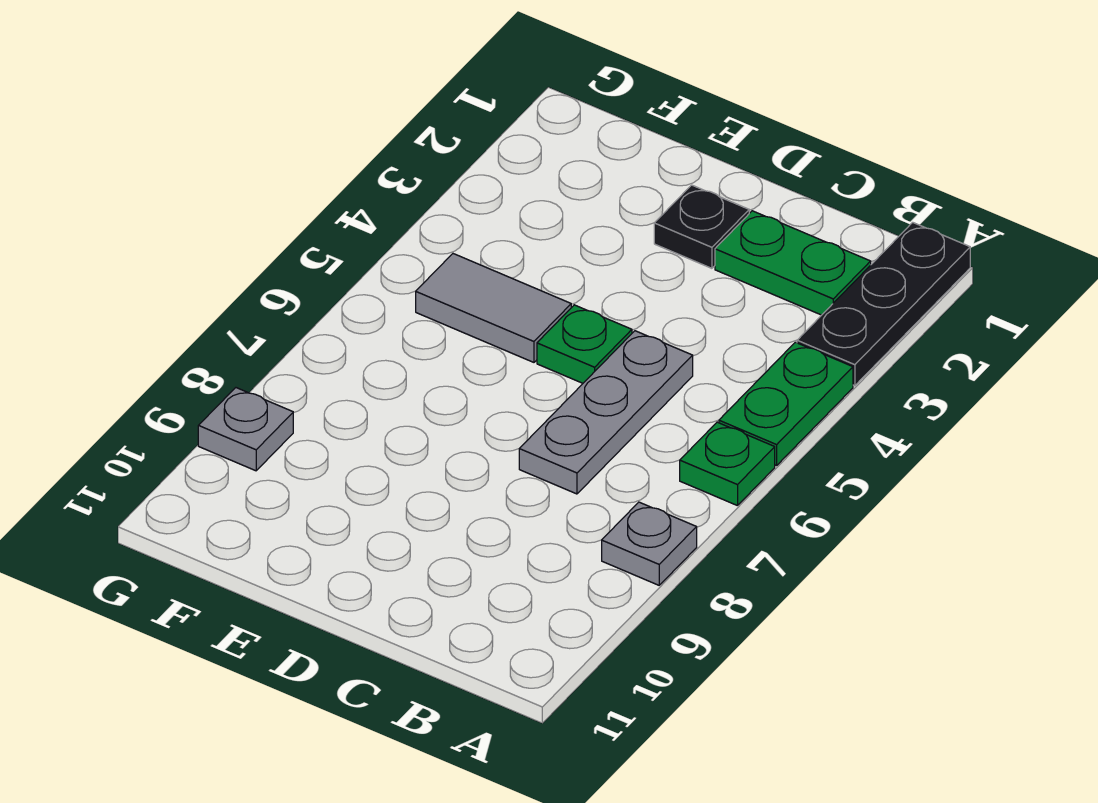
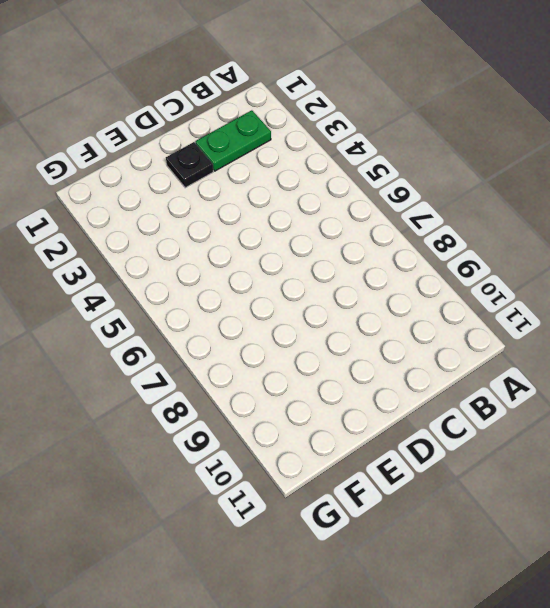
none -> black plate A1:A3 level 1
none -> green plate A4:A5 level 1

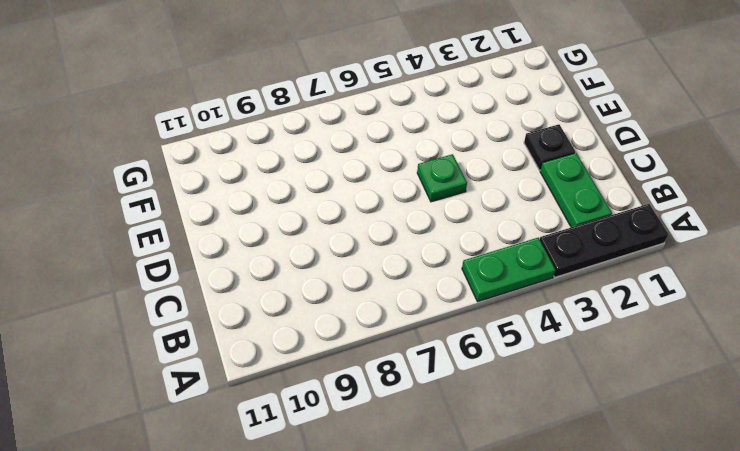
none -> green plate A6 level 1
none -> grey plate A8 level 1

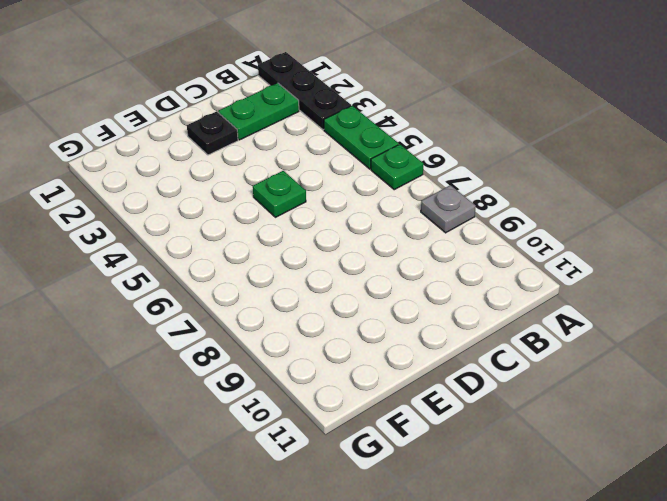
none -> grey plate C5:C7 level 1
none -> grey tile E5:F5 level 1

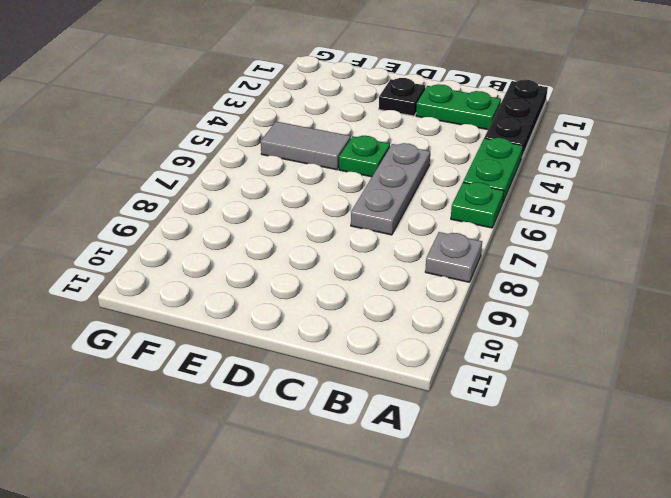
none -> grey plate G9 level 1

